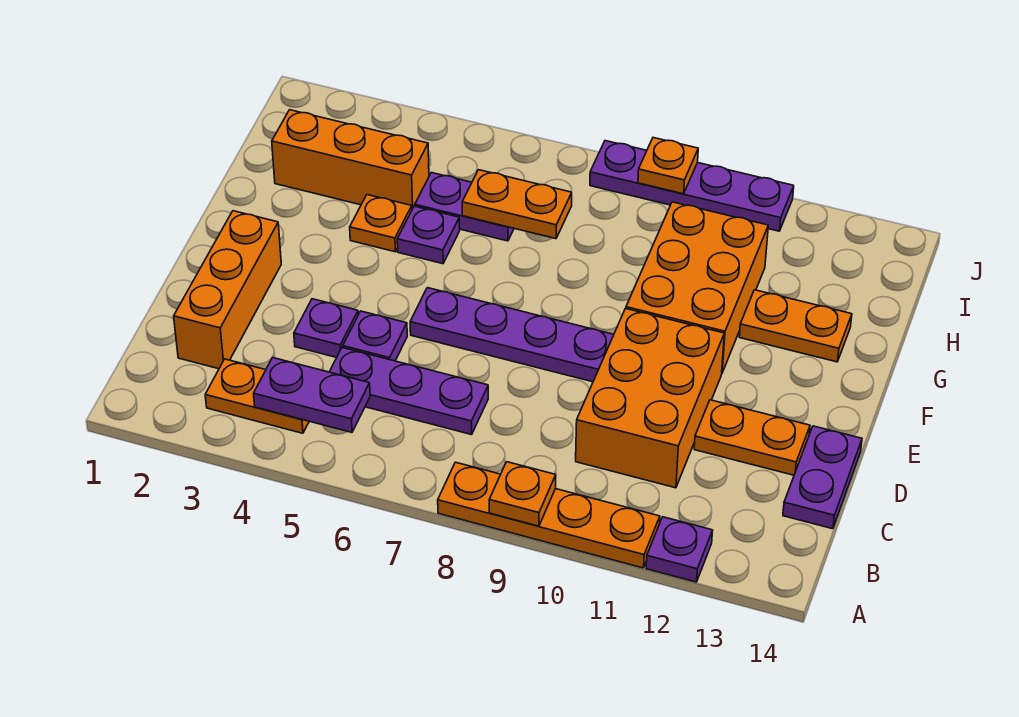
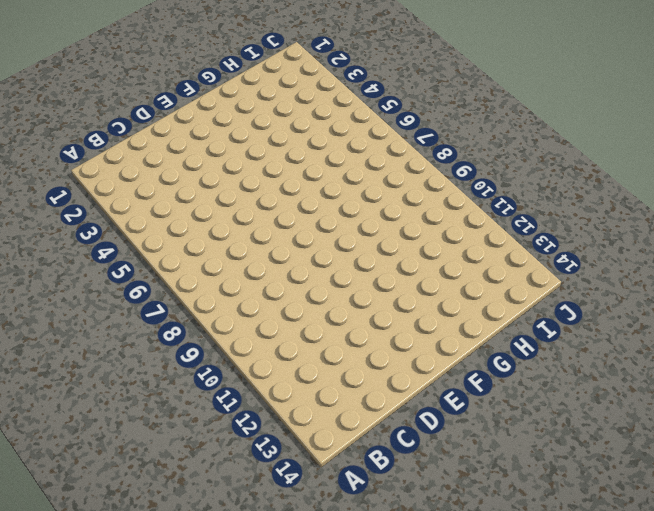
none -> orange plate A8:A11 level 1
none -> purple plate A12 level 1
none -> orange plate B3:B4 level 1

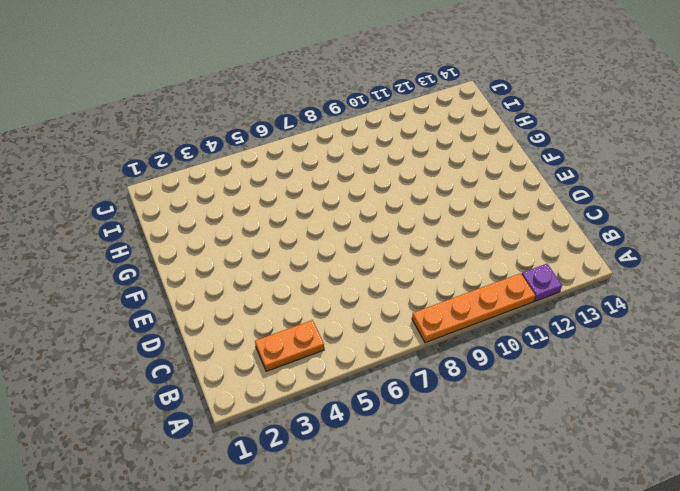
none -> orange brick C2:E2 level 1
none -> purple plate C5:C7 level 1
none -> orange brick C10:E11 level 1

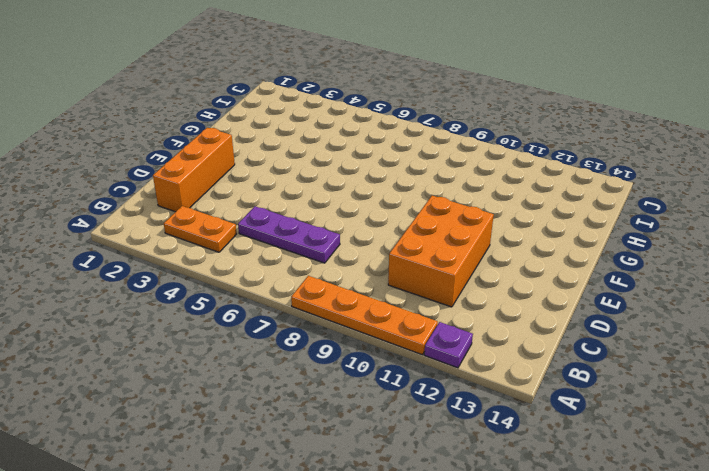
none -> purple plate C14:D14 level 1
none -> purple plate D4 level 1
none -> purple plate D5 level 1

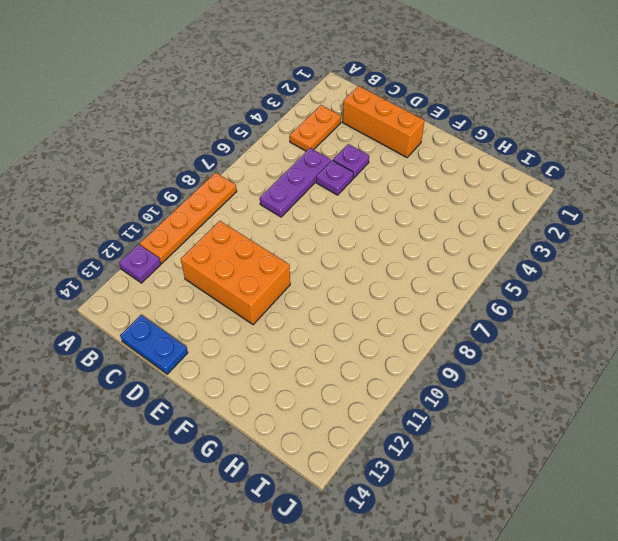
blue plate C14:D14 level 1 -> purple plate C14:D14 level 1
none -> orange plate D12:D13 level 1
none -> purple plate E6:E9 level 1
none -> orange brick F10:H11 level 1

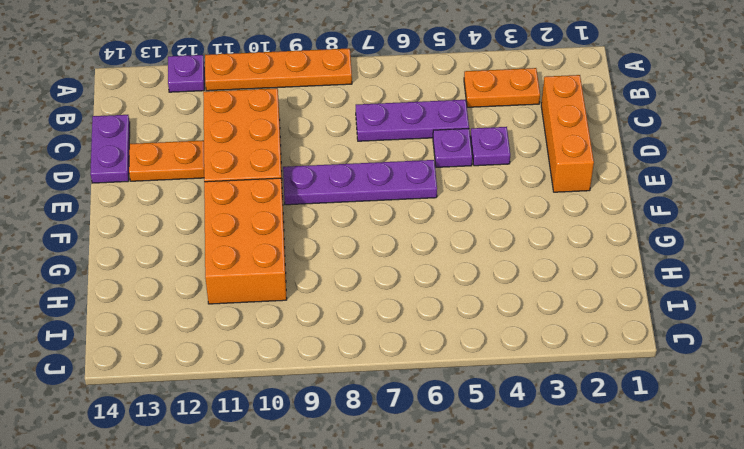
none -> orange plate G4 level 1
none -> purple plate G5 level 1
none -> orange plate G12:G13 level 1

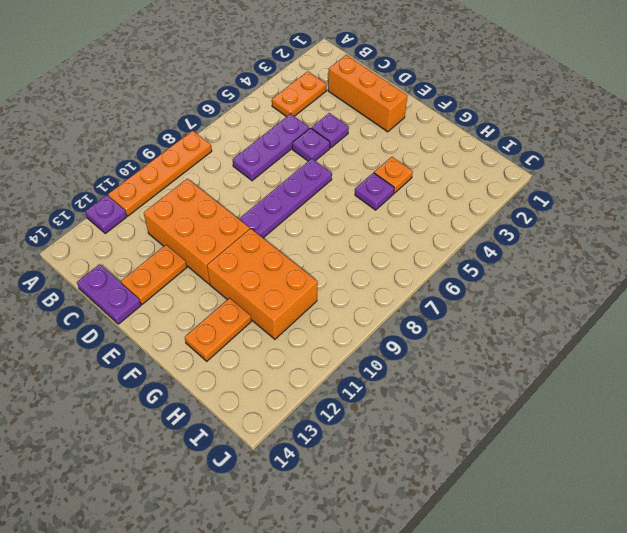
none -> orange brick H2:H4 level 1
none -> purple plate H5:H6 level 1
none -> purple plate J8:J11 level 1

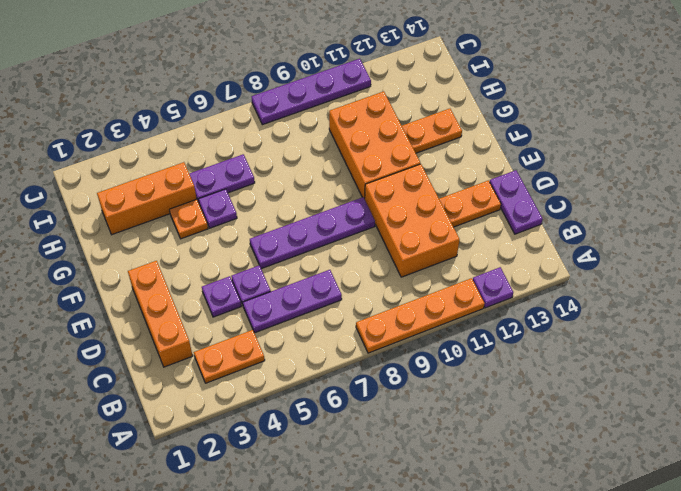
none -> orange plate A9 level 2
none -> purple plate B4:B5 level 2
none -> orange plate H6:H7 level 2

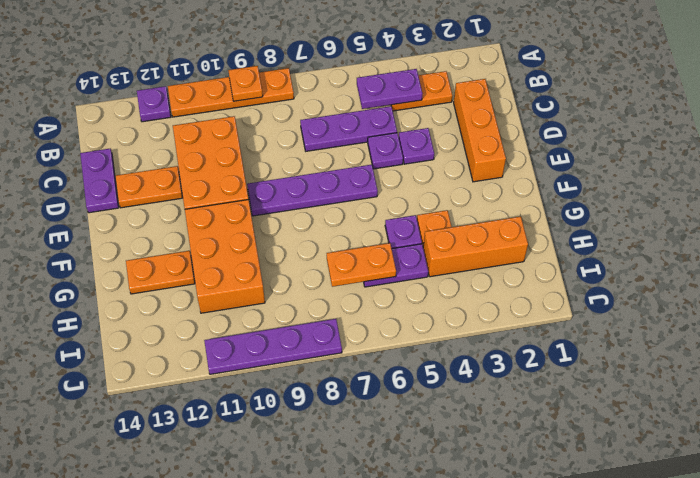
none -> orange plate J9 level 2

